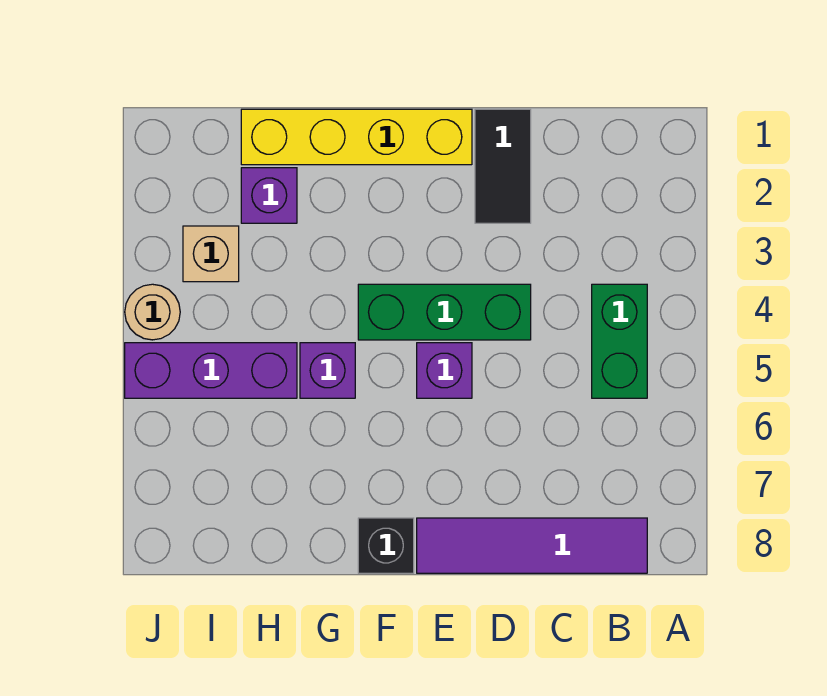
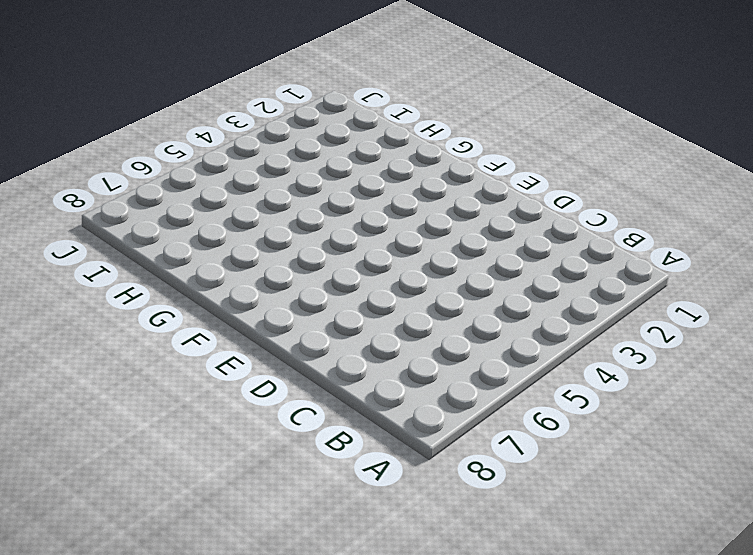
none -> green brick B4:B5 level 1
none -> purple tile B8:E8 level 1
none -> black tile D1:D2 level 1

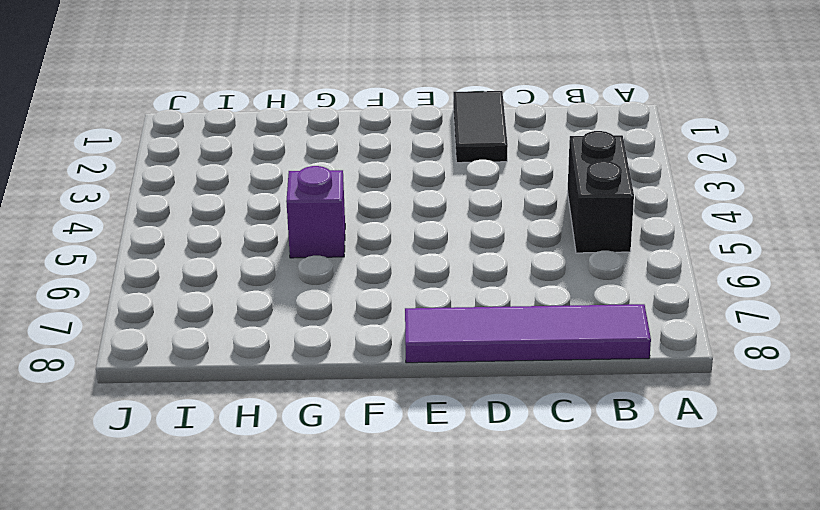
black brick B4:B5 level 1 -> green brick B4:B5 level 1
none -> green brick D4:F4 level 1
none -> yellow brick E1:H1 level 1
none -> purple brick E5 level 1

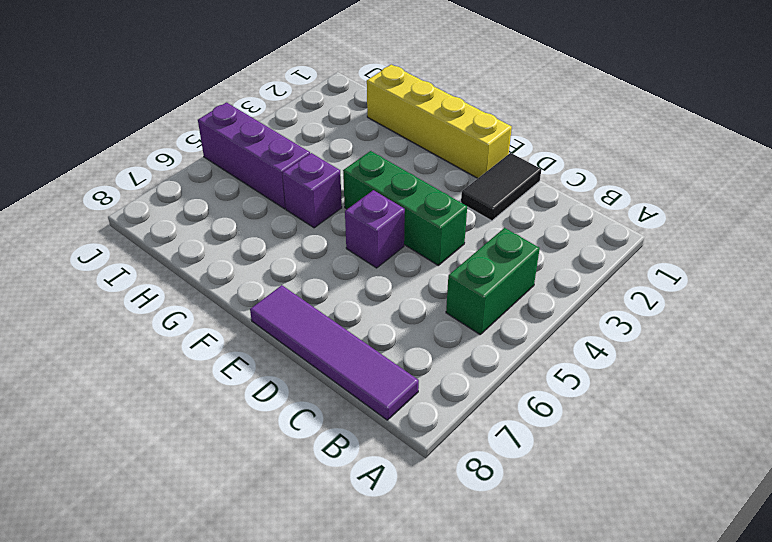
none -> black brick F8 level 1
none -> purple brick H2 level 1
none -> tan brick I3 level 1

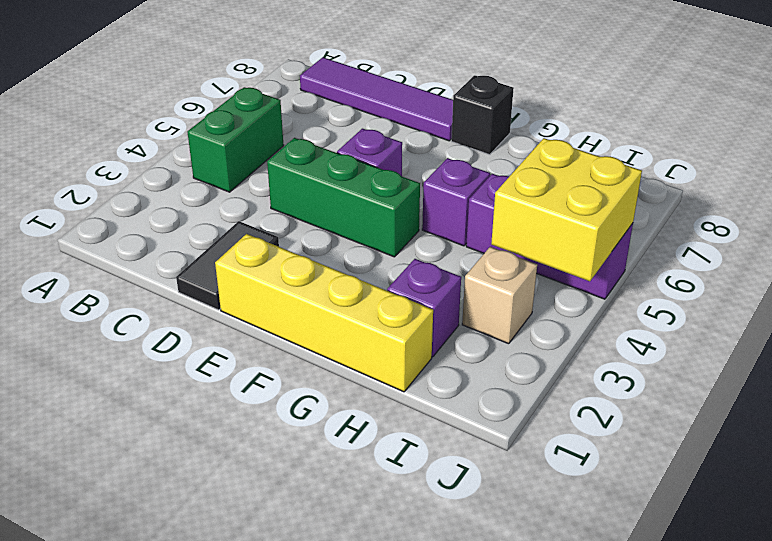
yellow brick I4:J5 level 2 -> none
none -> tan round brick J4 level 1

